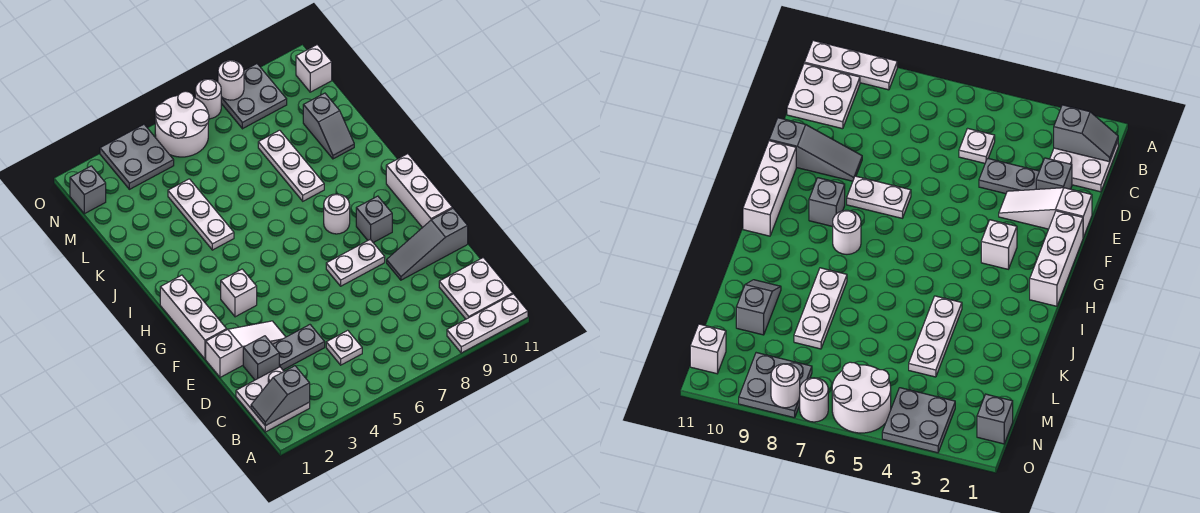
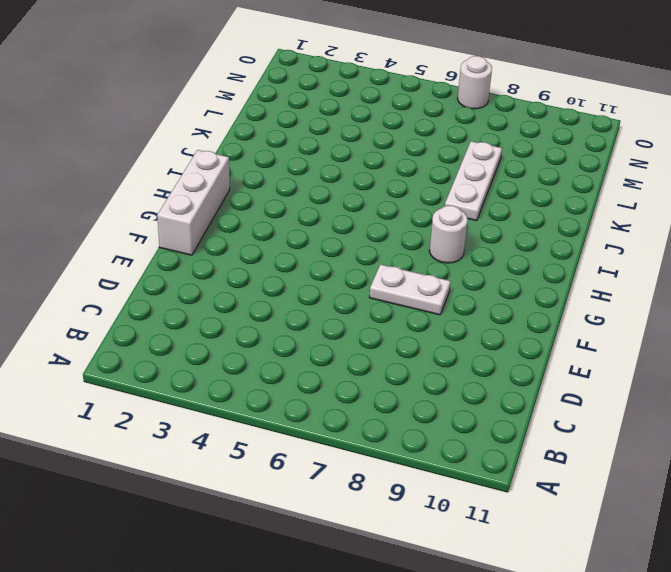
none -> white plate A9:A11 level 1
none -> white plate B1:C2 level 1
none -> white plate B10:C11 level 1

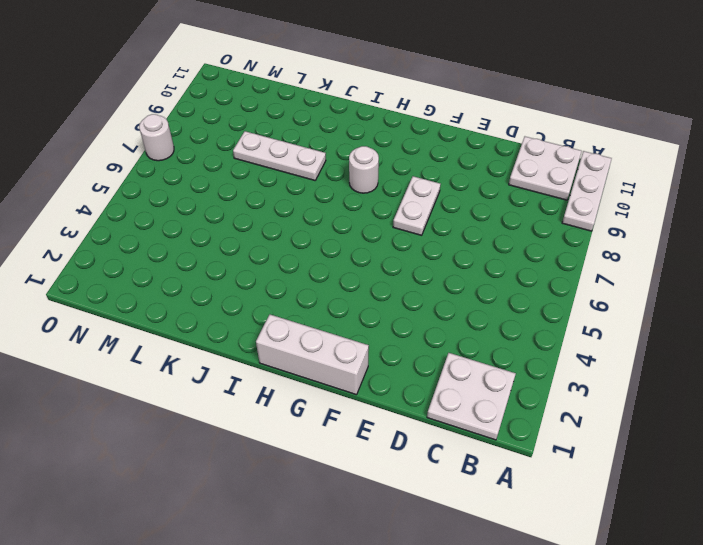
none -> white plate C5 level 1
none -> grey brick D2 level 1
none -> grey plate D3:D4 level 1

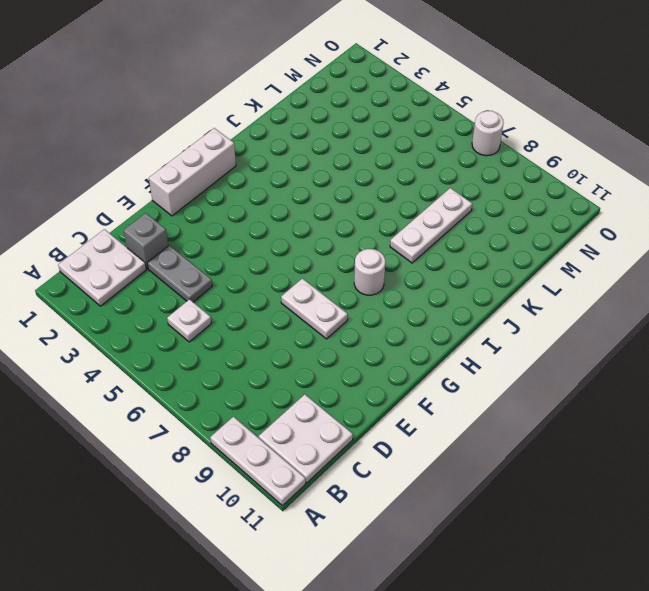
none -> white slope E1:E3 level 1 top 1
none -> grey slope E9:E11 level 1 top 11
none -> white brick F11:H11 level 1

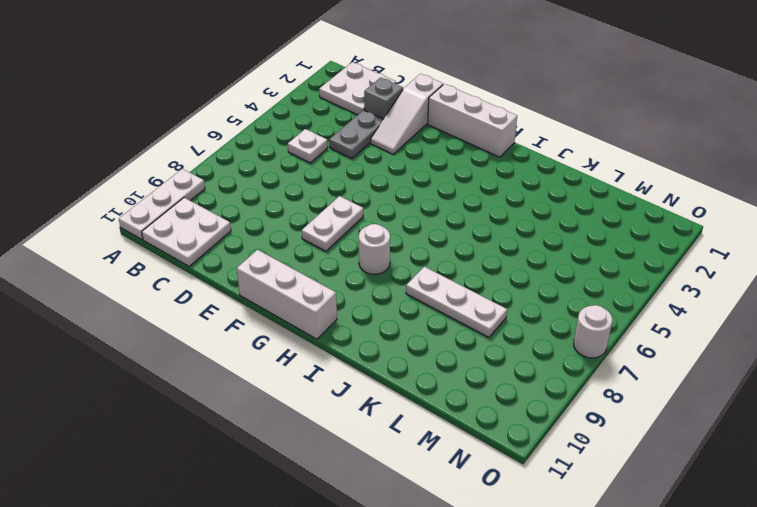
none -> grey slope E9:E11 level 1 top 11
none -> white brick G3 level 1
none -> grey brick G9 level 1

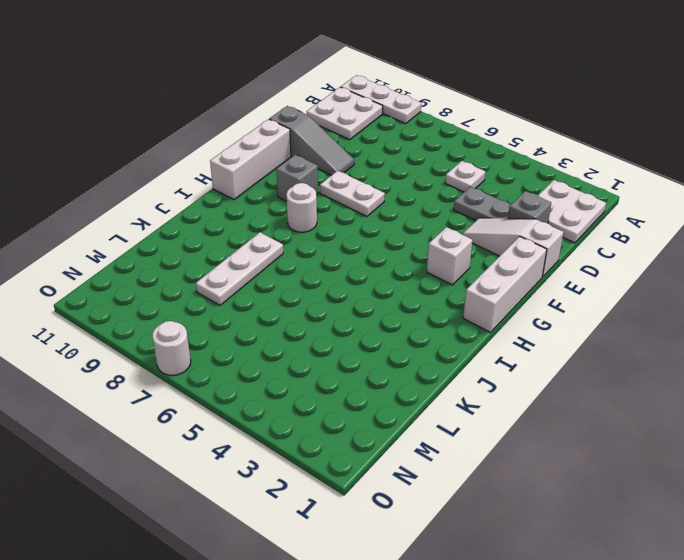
none -> white plate J4:L4 level 1
none -> grey slope K10:L10 level 1 top L
none -> grey brick N1 level 1

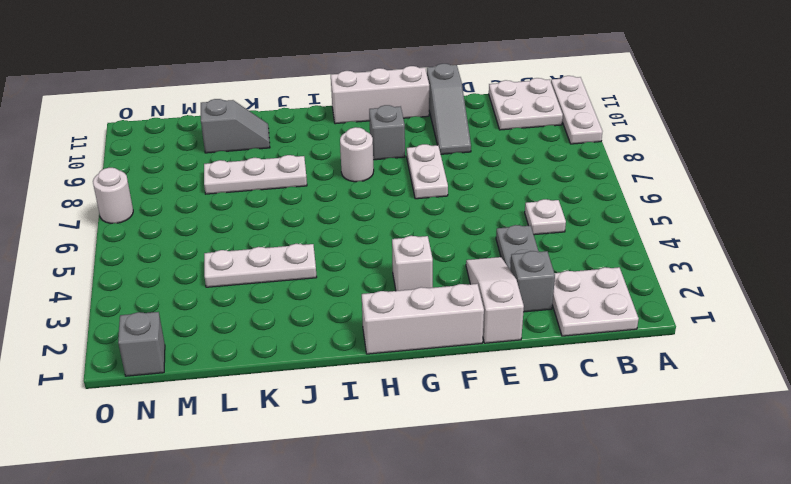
none -> grey plate N3:O4 level 1
none -> white round brick N5:O6 level 1
none -> grey plate N8:O9 level 1

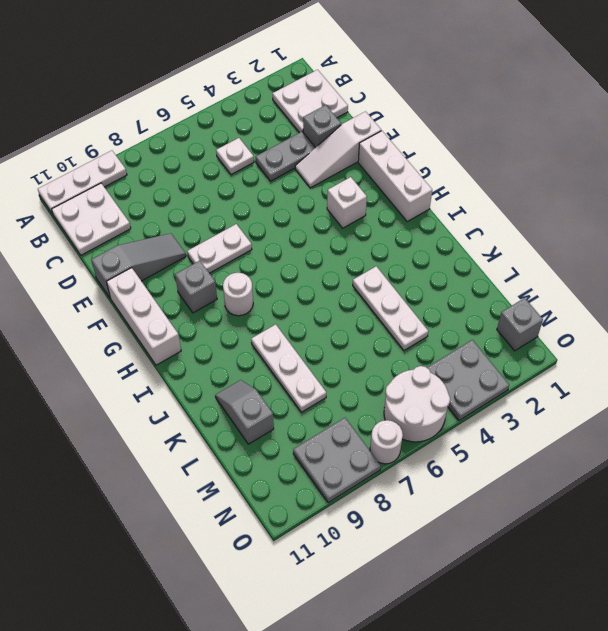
none -> white brick N11 level 1
none -> grey slope B1:B2 level 2 top 2
none -> white round brick O8 level 2

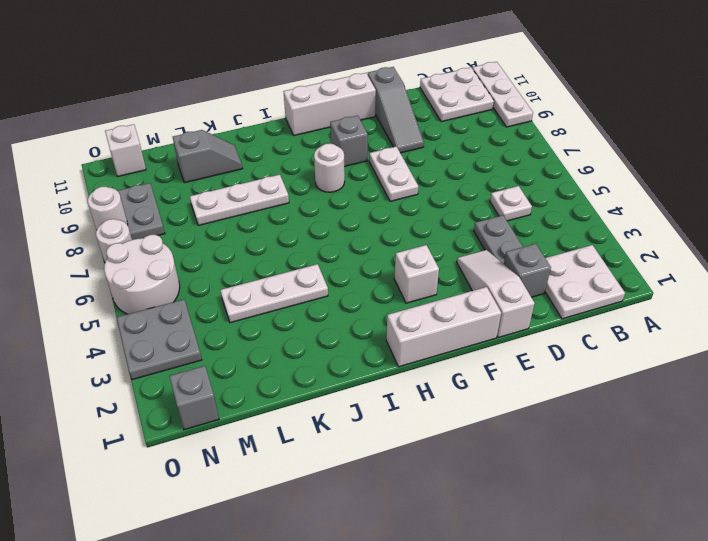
none -> grey slope B1:B2 level 2 top 2

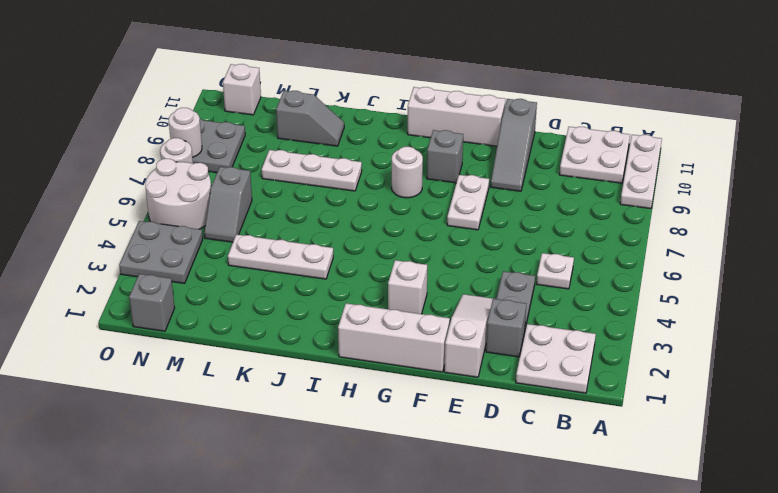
grey slope M5:M6 level 1 top 6 -> grey slope B1:B2 level 2 top 2

